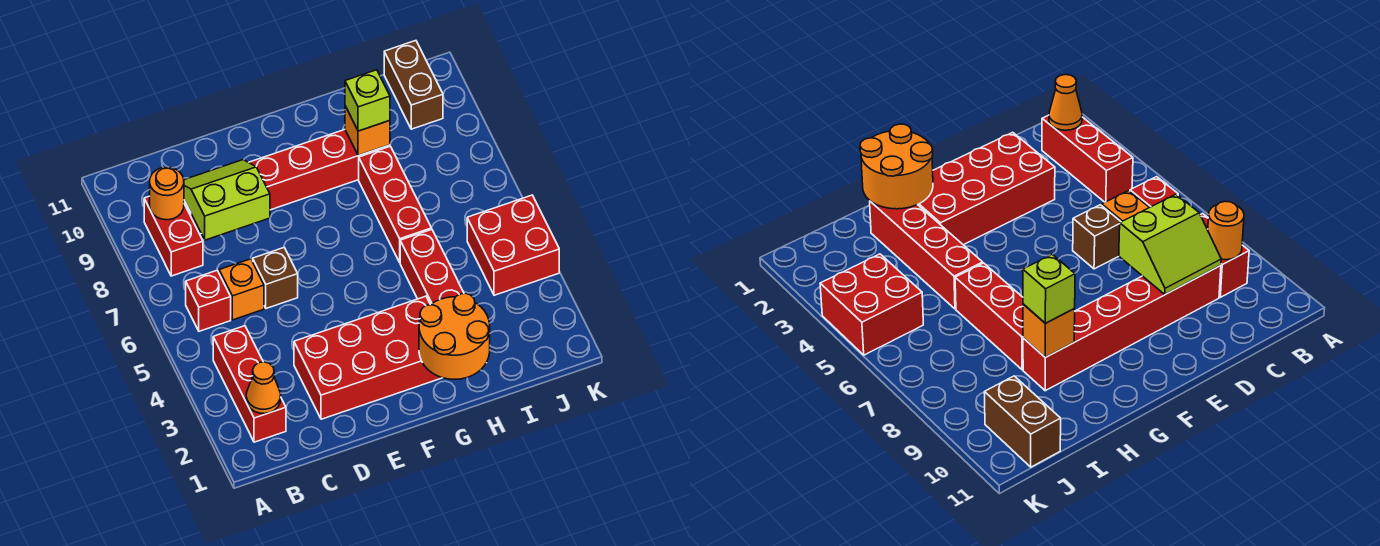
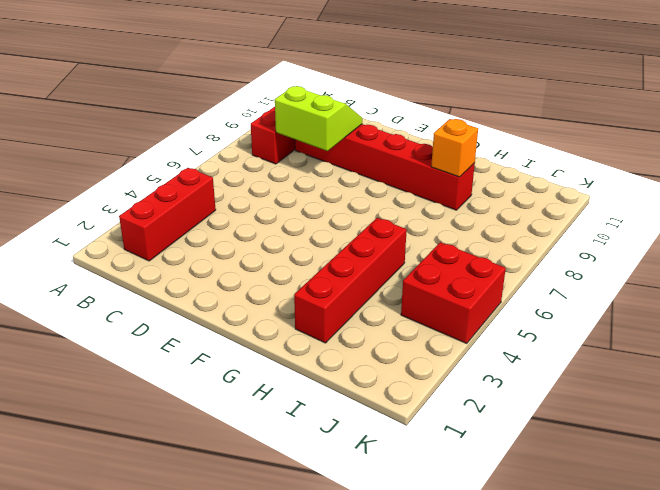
none -> red brick B6 level 1
none -> orange brick C6 level 1
none -> red brick D2:G3 level 1

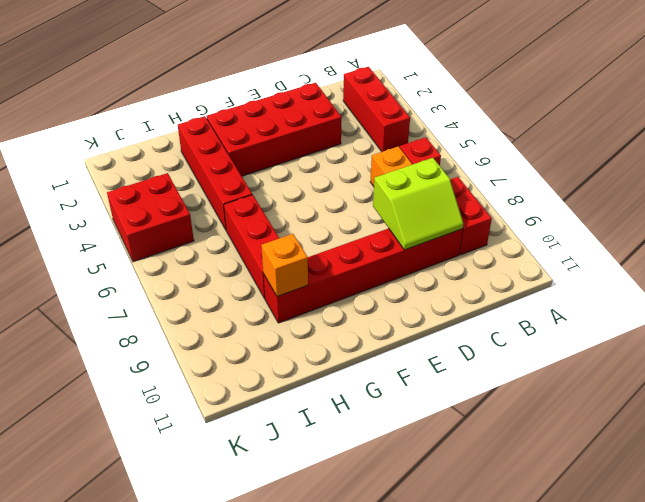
none -> brown brick D6 level 1
none -> brown brick J10:J11 level 1
none -> orange cone B2 level 2

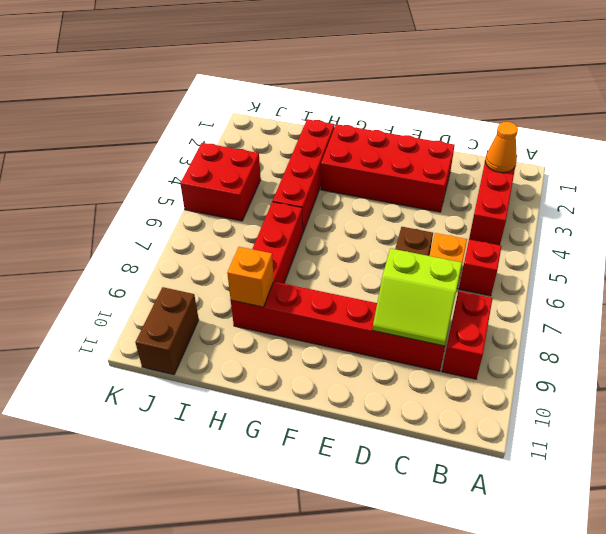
none -> orange round brick B9 level 2
none -> orange round brick G1:H2 level 2
none -> lime brick H9 level 3

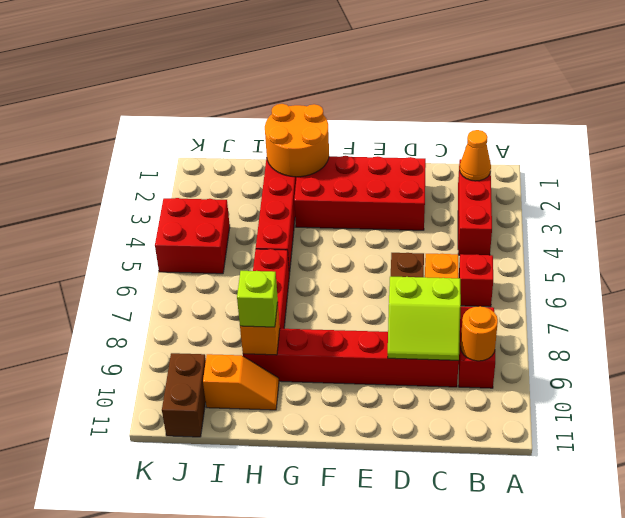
orange slope H10:I10 level 1 top I -> none

